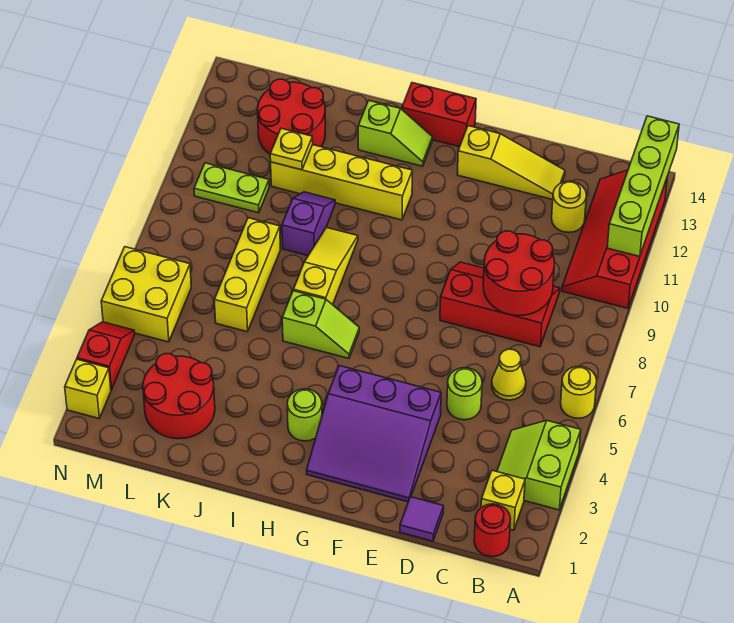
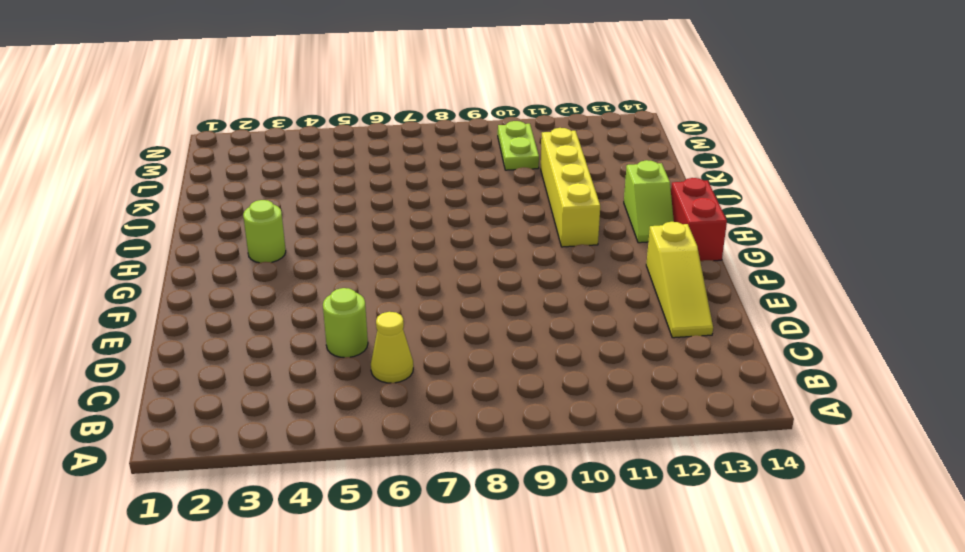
none -> lime slope A3:B4 level 1 top A
none -> yellow round brick A6 level 1
none -> red slope A10:B13 level 1 top A

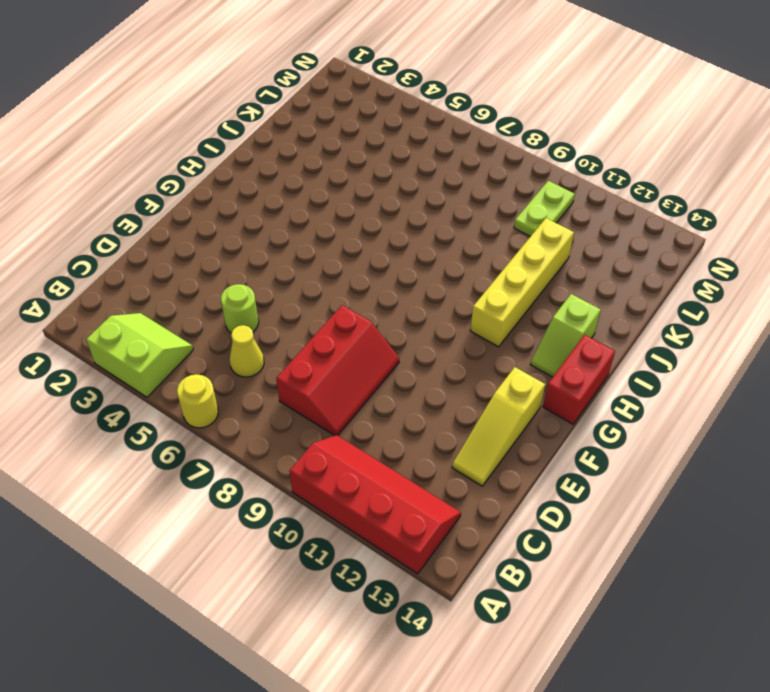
none -> red round brick B1 level 1
none -> yellow brick B2 level 1
none -> yellow round brick C12 level 1

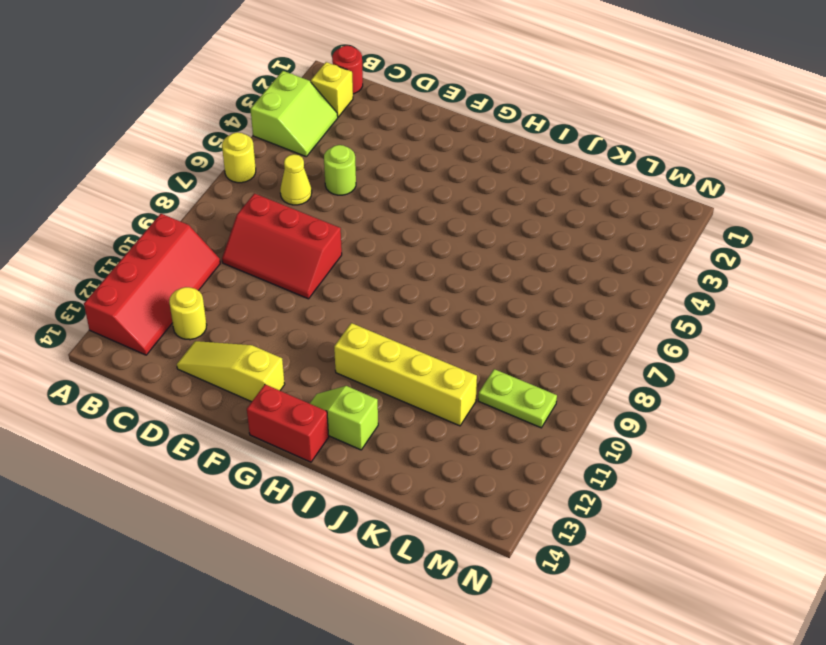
none -> purple tile D1 level 1
none -> purple slope E2:G4 level 1 top 4
none -> lime round brick H3 level 1

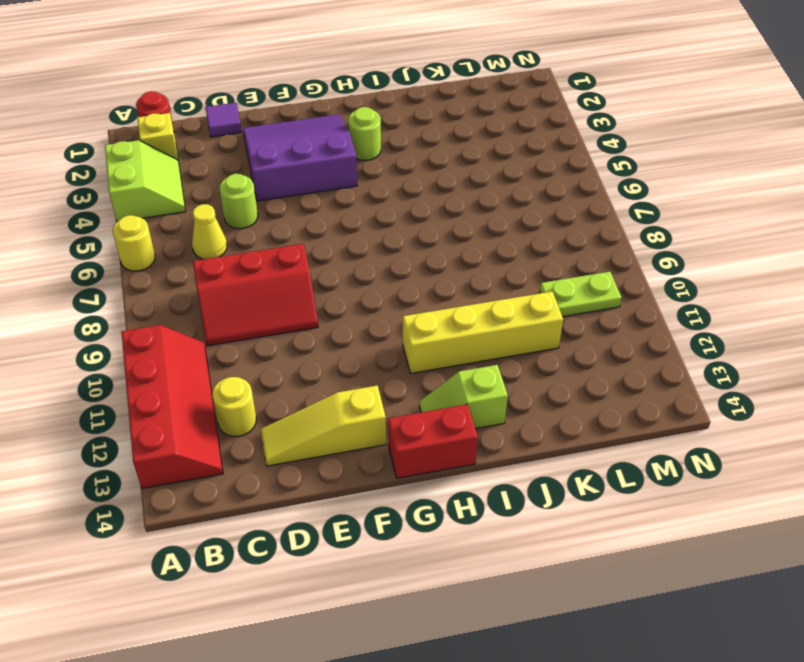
none -> lime slope H6:I6 level 1 top I
none -> yellow slope I7:I9 level 1 top 7
none -> purple slope J9:J10 level 1 top 9

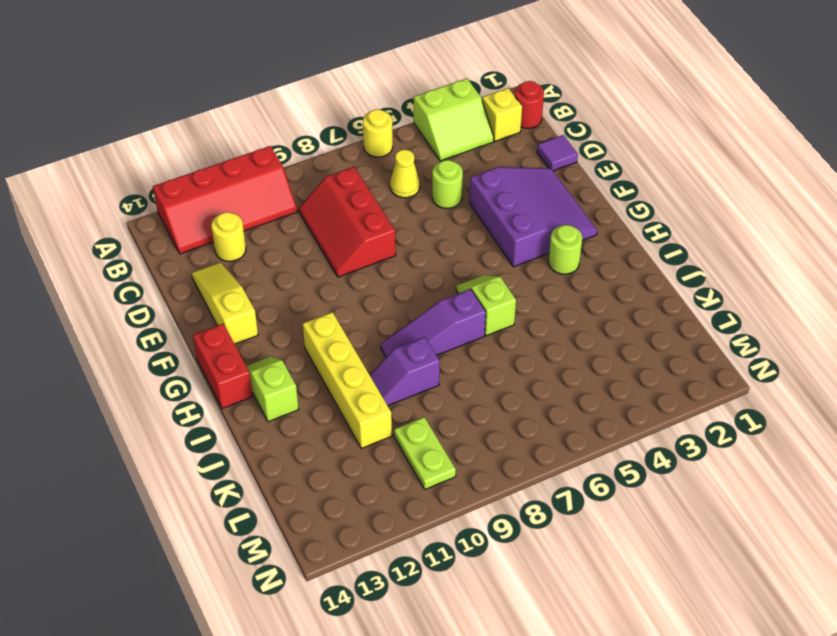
purple slope I7:I9 level 1 top 7 -> yellow slope I7:I9 level 1 top 7
none -> red round brick K2:L3 level 1
none -> yellow brick K6:K8 level 1
none -> red round brick K12:L13 level 1

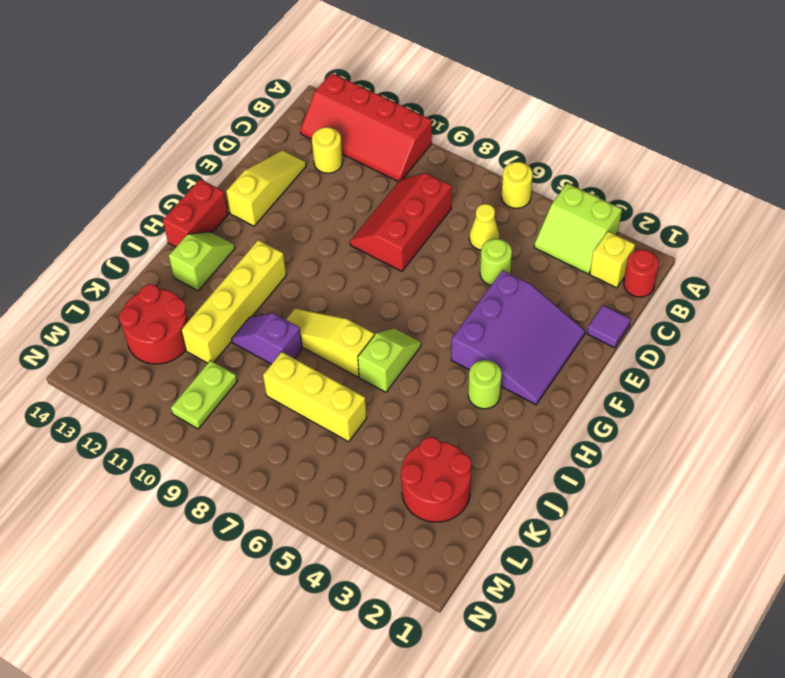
none -> yellow brick M5:N6 level 1
none -> yellow brick N2 level 1
none -> red slope N3:N4 level 1 top 3

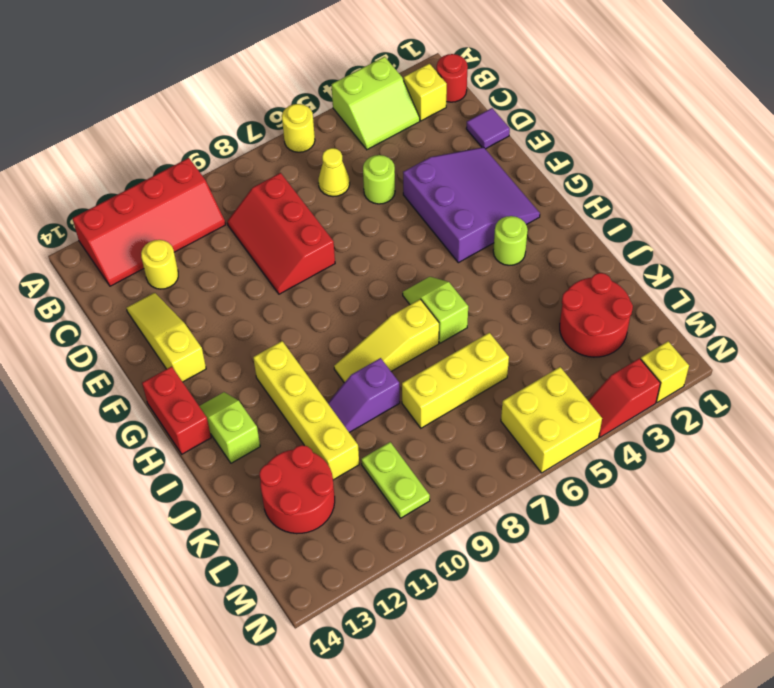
none -> lime brick A11:A14 level 2
none -> red round brick C8:D9 level 2
none -> yellow plate K11 level 2

